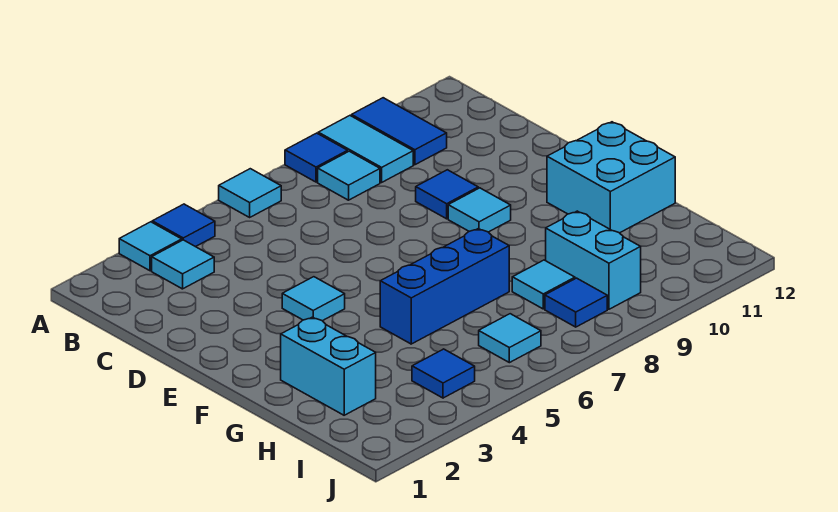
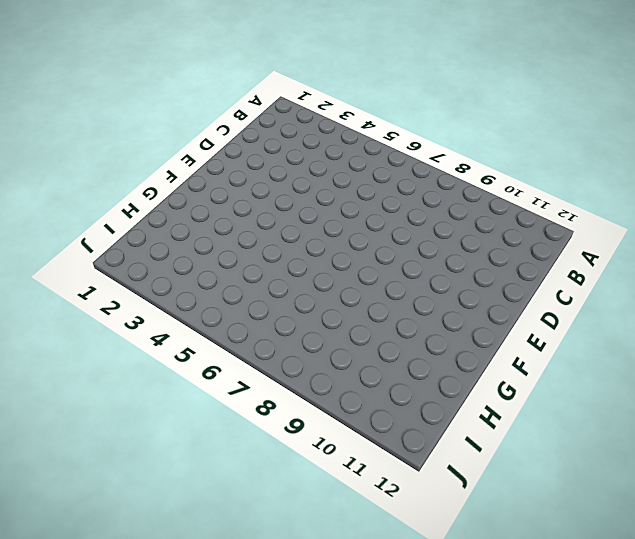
none -> cyan tile A3 level 1
none -> blue tile A4 level 1
none -> cyan tile A6 level 1

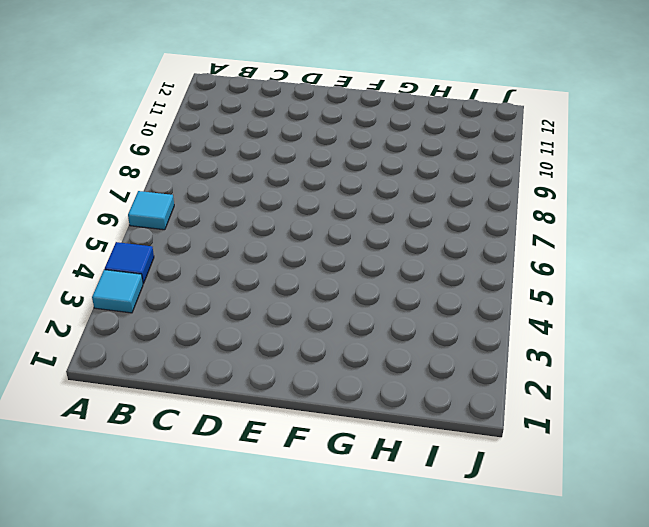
none -> blue tile A8 level 1
none -> cyan tile A9:B9 level 1
none -> blue tile A10:B10 level 1

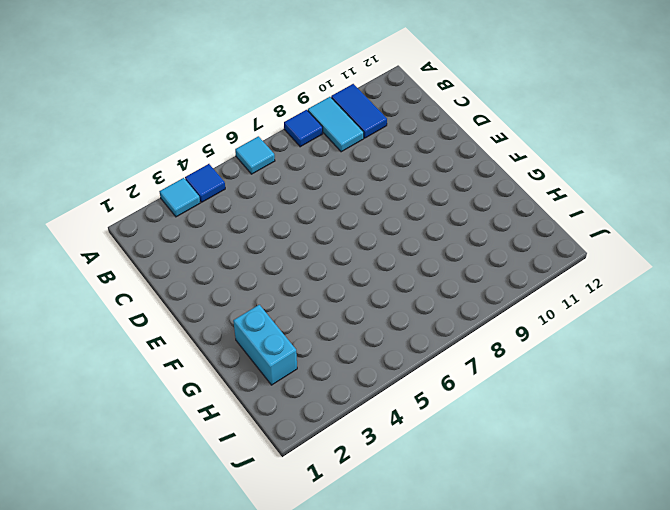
none -> cyan tile B3 level 1
none -> cyan tile B8 level 1
none -> blue tile D9 level 1

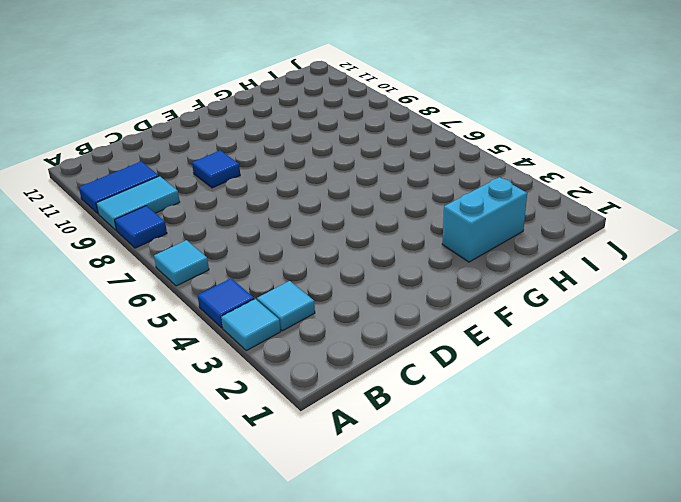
none -> cyan tile B8 level 1
none -> cyan tile E4 level 1
none -> cyan tile E9 level 1

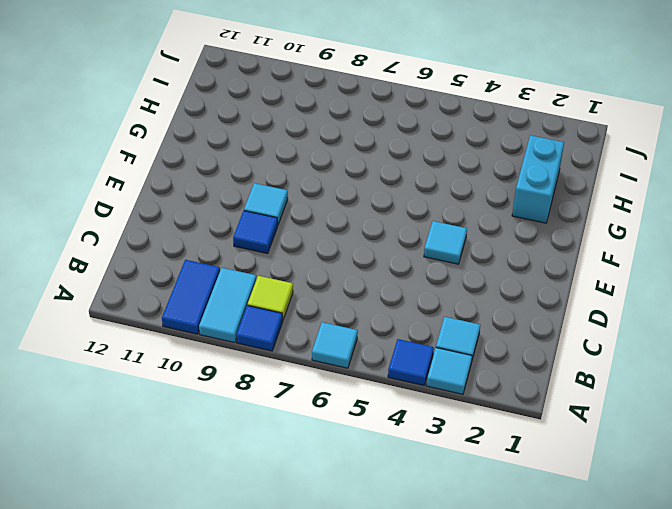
lime tile B8 level 1 -> cyan tile B8 level 1
none -> cyan brick F11:G12 level 1
none -> blue brick G5:G7 level 1
none -> cyan tile H8 level 1

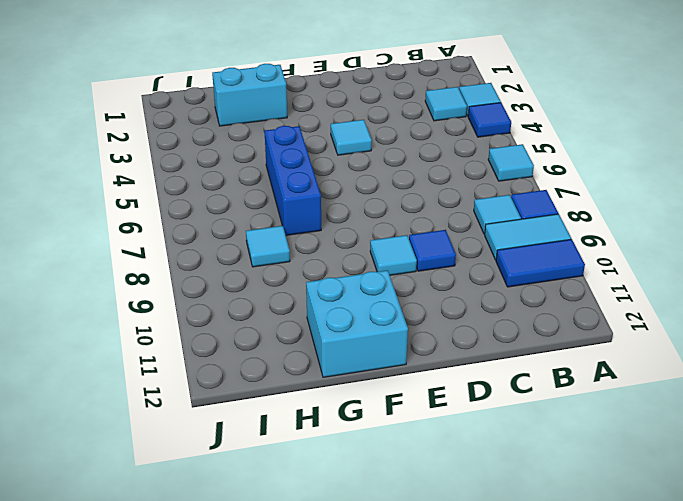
none -> cyan brick H9:I9 level 1
none -> blue tile I4 level 1
none -> cyan tile I6 level 1

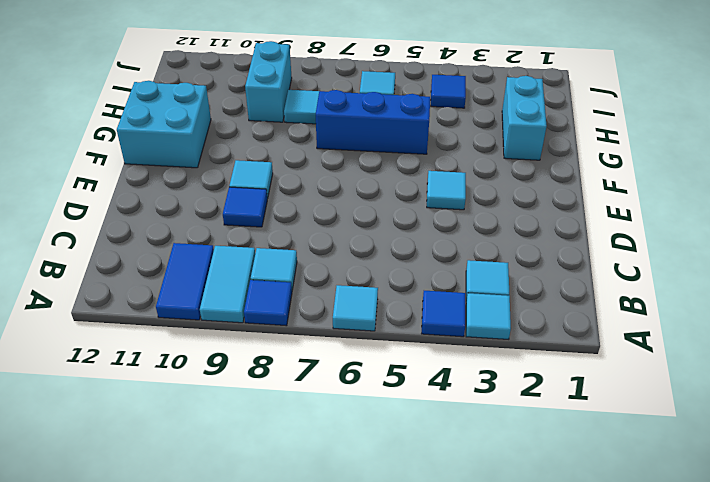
none -> blue tile I8 level 1

